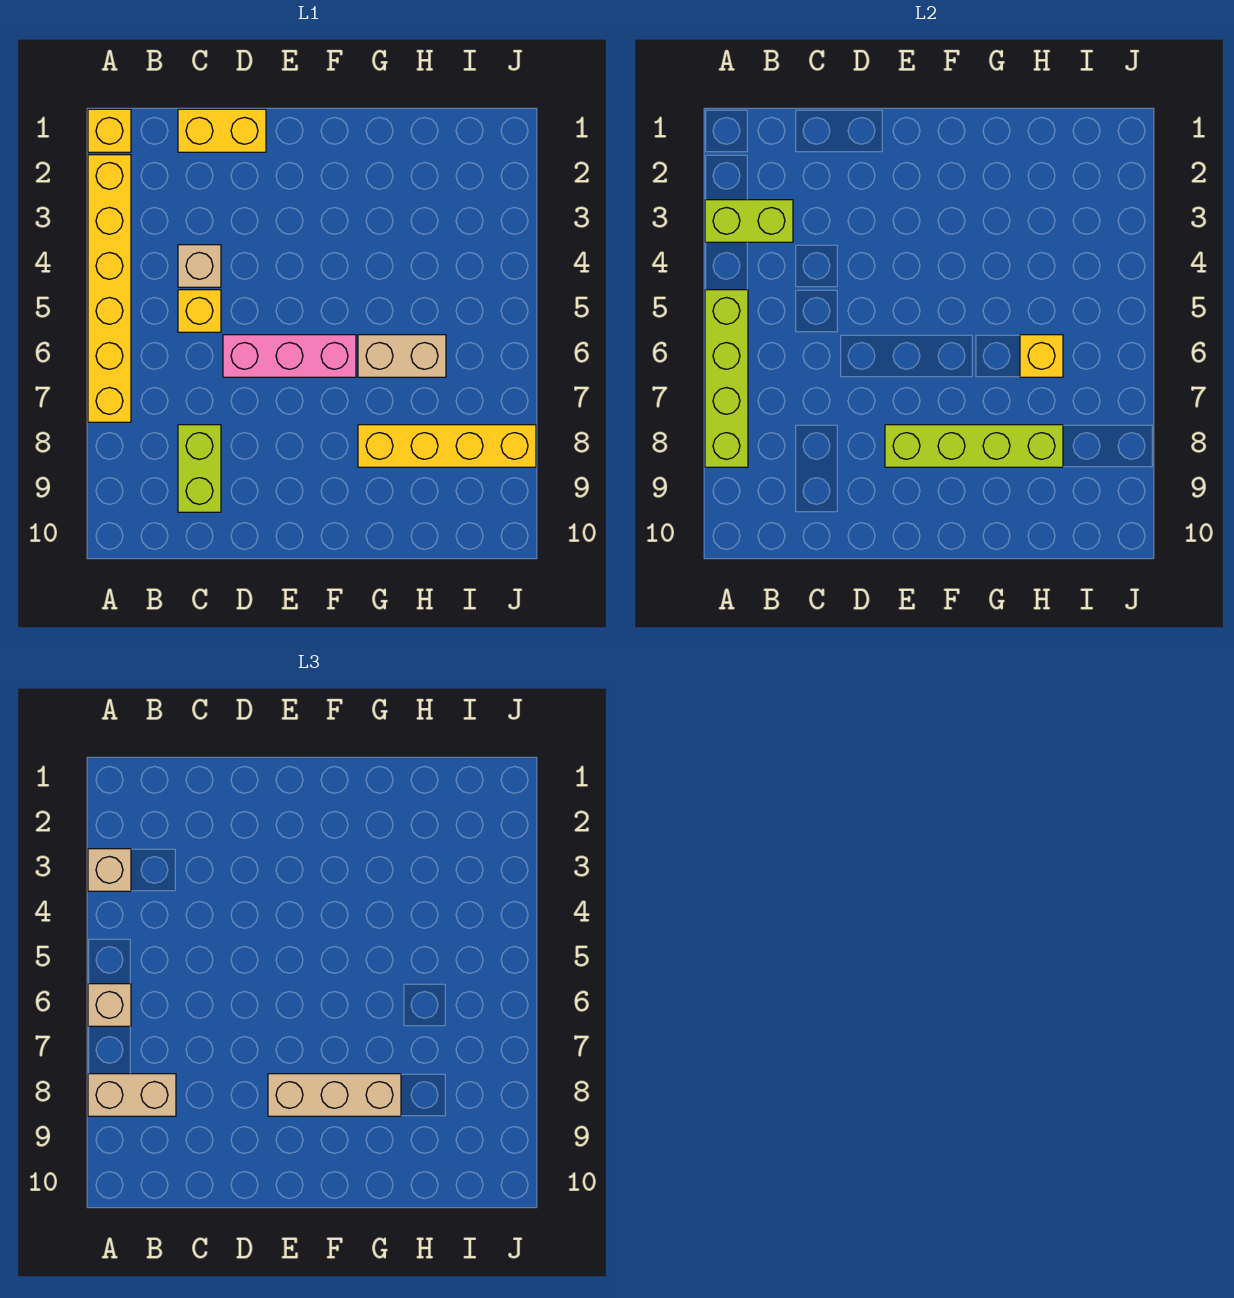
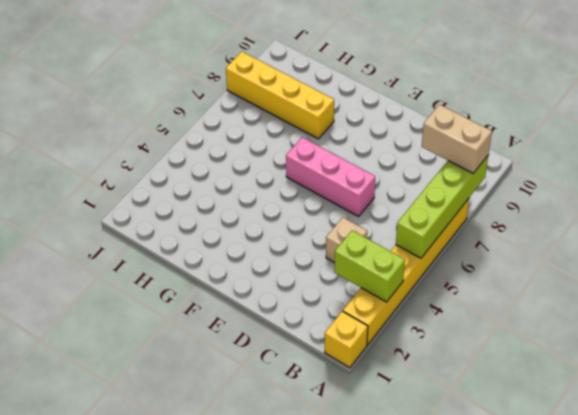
none -> yellow brick C1:D1 level 1
none -> yellow brick C5 level 1
none -> lime brick C8:C9 level 1

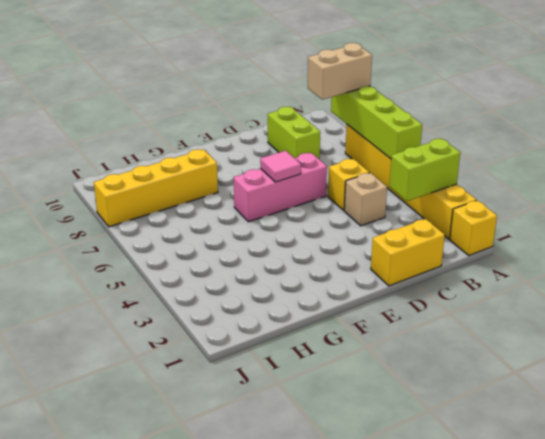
pink tile E6 level 2 -> none
none -> tan brick G6:H6 level 1
none -> lime brick E8:H8 level 2
none -> yellow brick H6 level 2

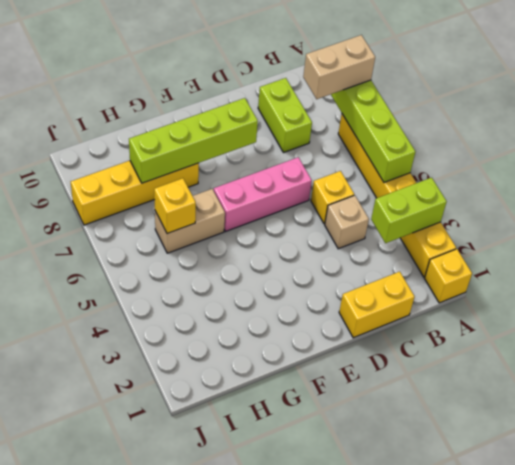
none -> tan brick A3 level 3
none -> tan brick A6 level 3
none -> tan brick E8:G8 level 3

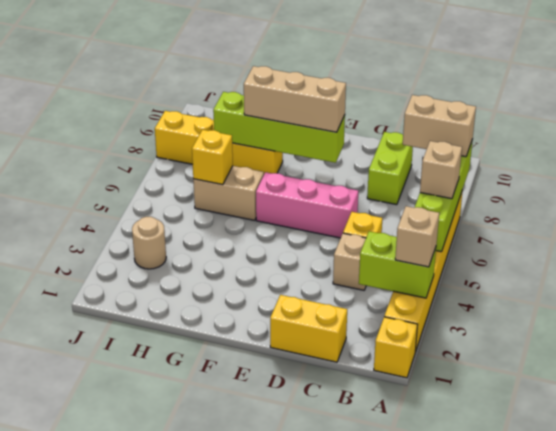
tan round brick I3 level 1 -> none

